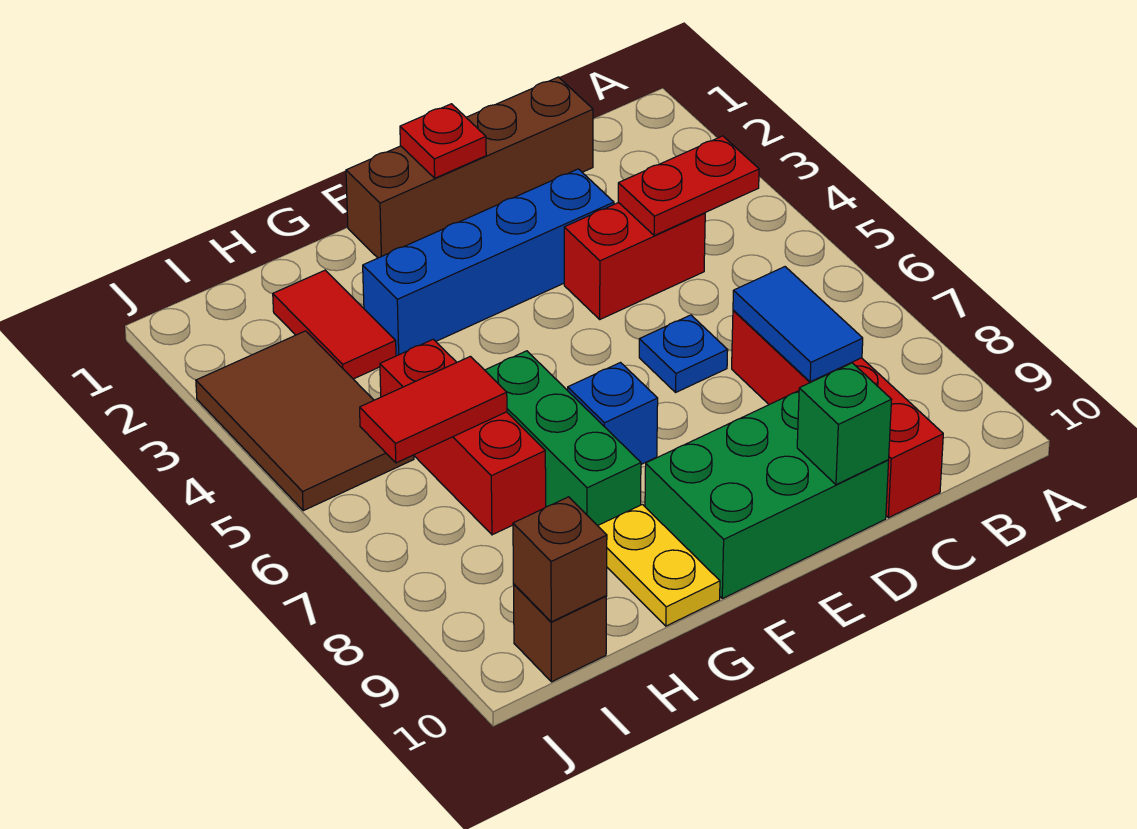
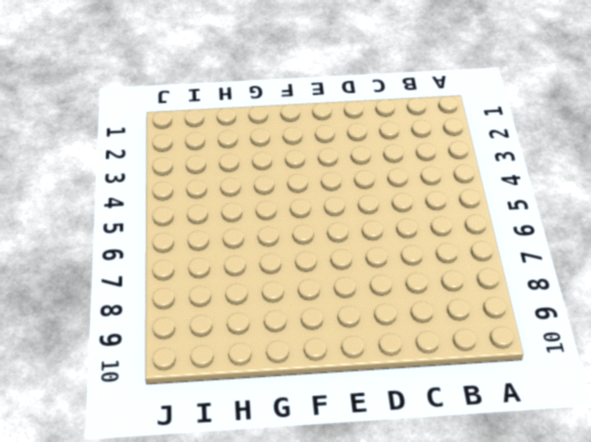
none -> brown brick C1:F1 level 1
none -> red brick C4:D4 level 1
none -> red brick C7:C10 level 1

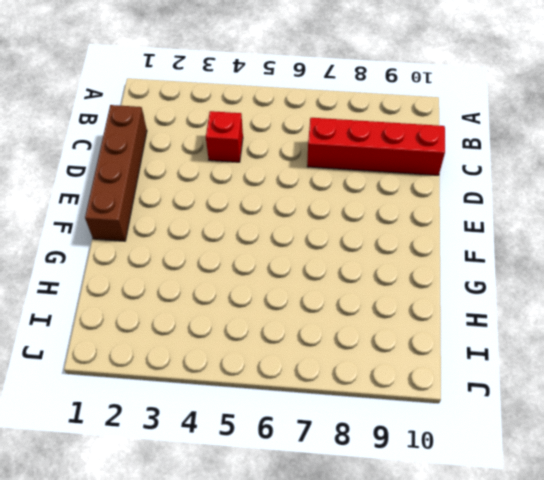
red brick C4 level 1 -> red brick C4:D4 level 1
none -> blue brick D3:G3 level 1
none -> blue plate D6 level 1
none -> green brick D9:F10 level 1

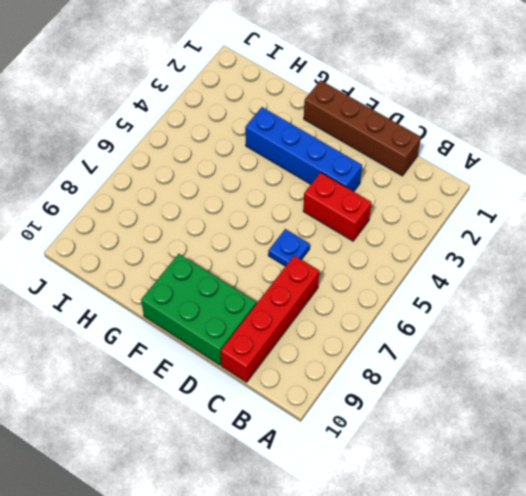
none -> blue brick F7 level 1
none -> green brick G6:G8 level 1
none -> yellow plate G9:G10 level 1

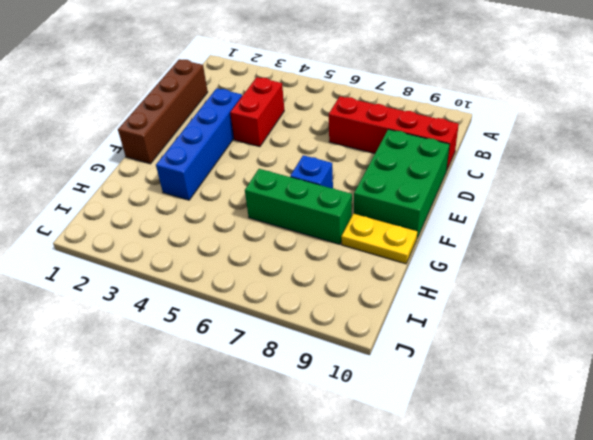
none -> blue plate D6 level 1
none -> red tile H2:H3 level 1
none -> red brick H5:H7 level 1

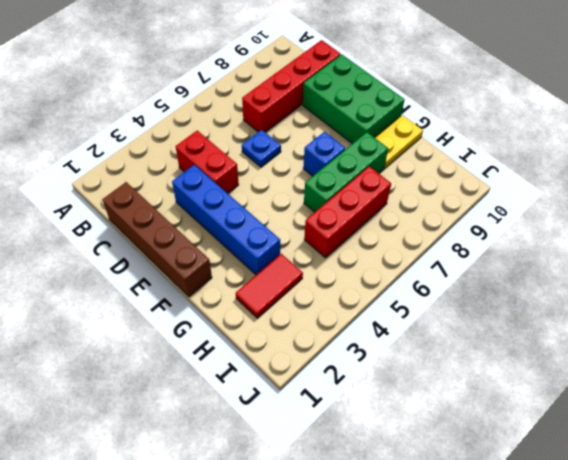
none -> brown tile I3:J5 level 1
none -> brown brick I10 level 1
none -> red plate B4:C4 level 2

